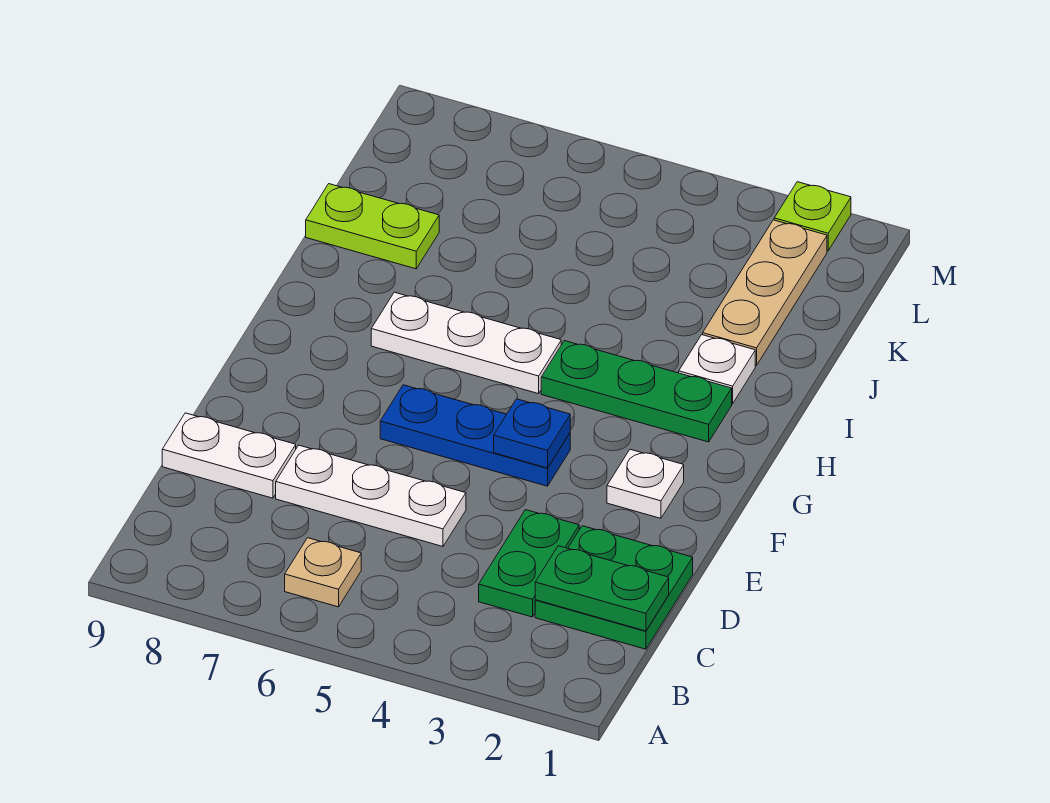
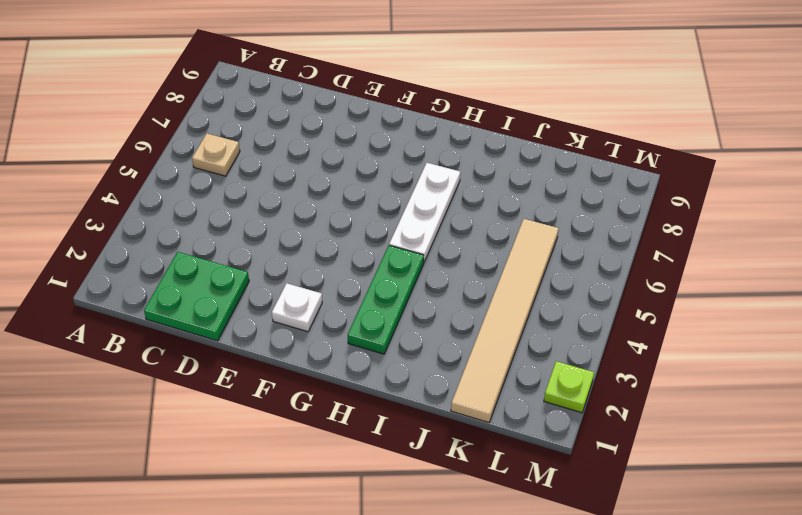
tan tile K1:K6 level 1 -> tan plate J2:L2 level 1
none -> green plate C3:D3 level 1
none -> white plate D5:D7 level 1
none -> white plate D8:D9 level 1

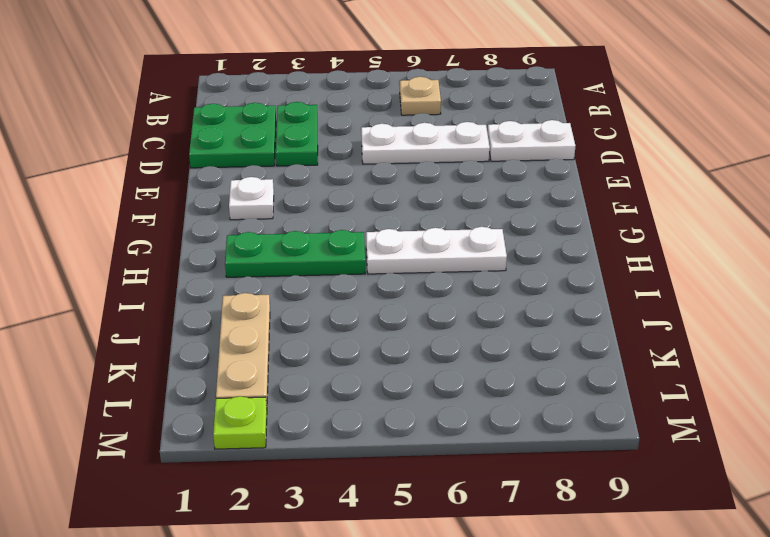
none -> blue plate F4:F6 level 1
none -> white plate I2 level 1
none -> lime plate J8:J9 level 1

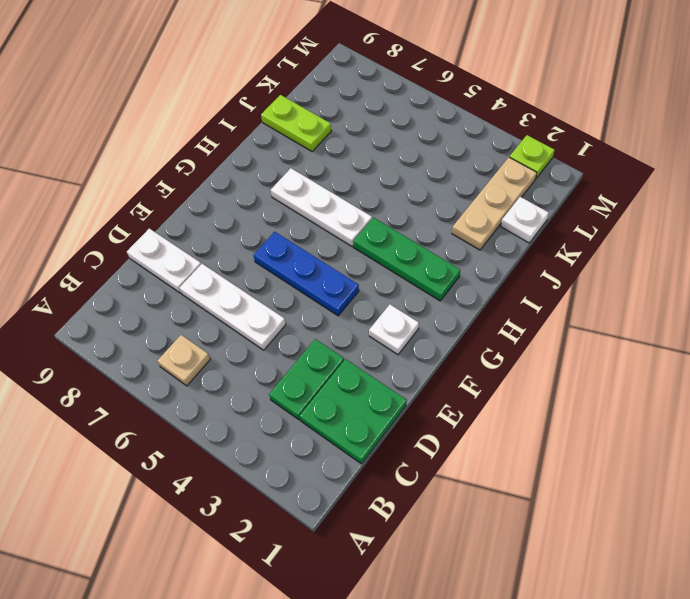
white plate K1 level 1 -> white plate I2 level 1
none -> green plate C1:C2 level 2
none -> blue plate F4 level 2

